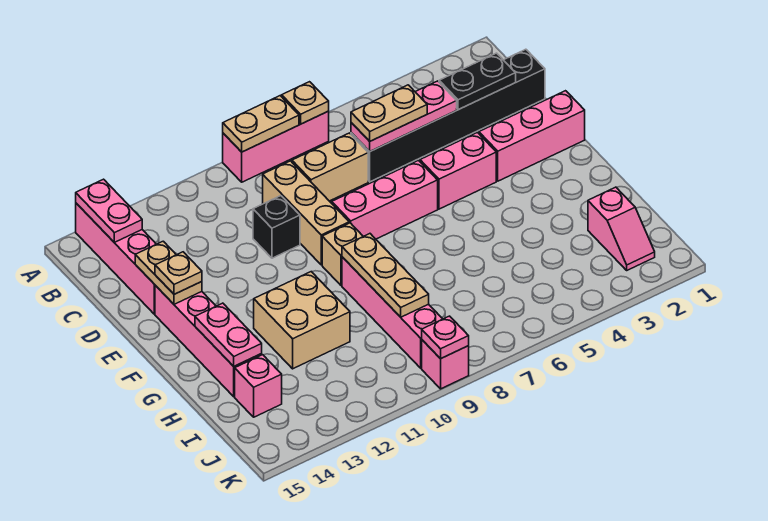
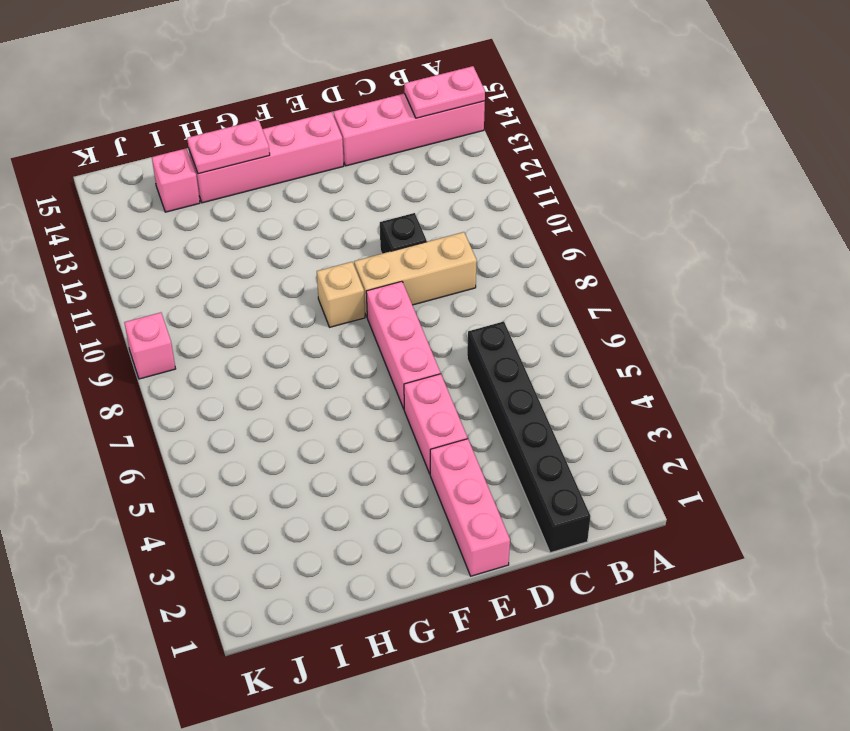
none -> pink brick A7:A9 level 1
none -> tan brick C7:C8 level 1
none -> pink brick G9:J9 level 1

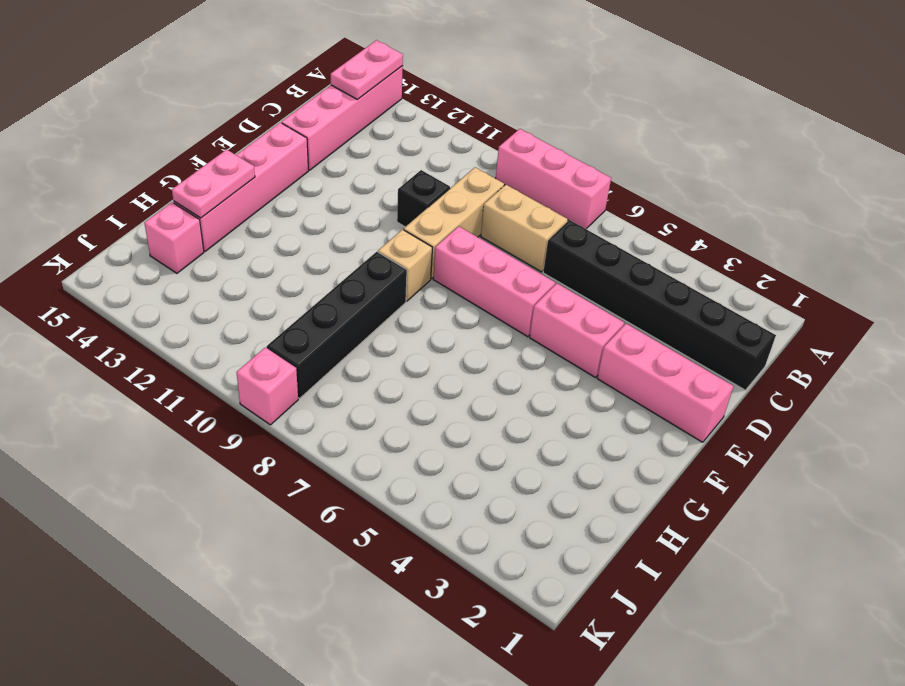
black brick G9:J9 level 1 -> pink brick G9:J9 level 1
none -> tan brick G11:H12 level 1
none -> pink slope I2:J2 level 1 top I
none -> tan plate A7 level 2

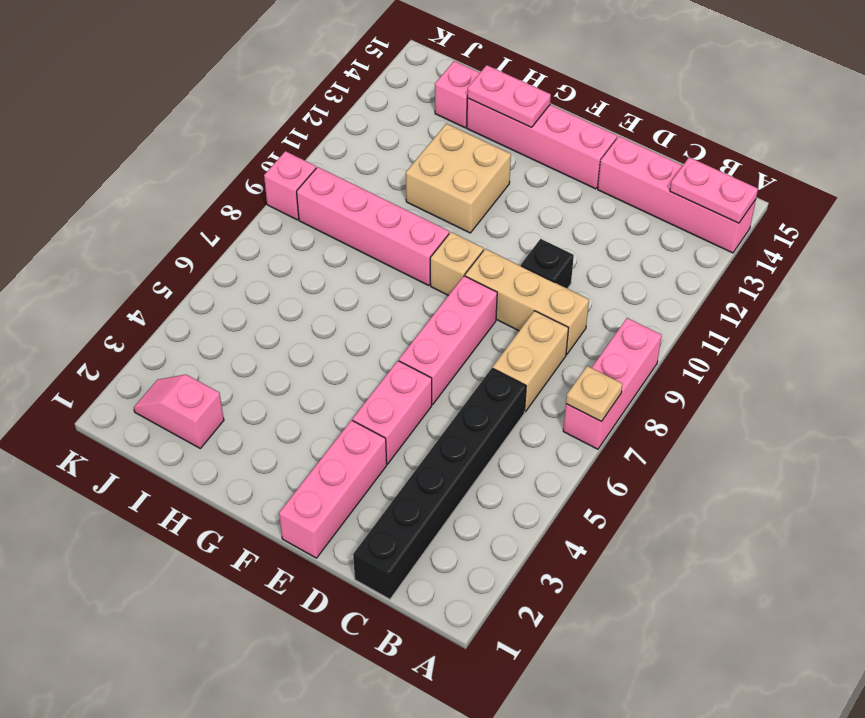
none -> tan plate A8:A9 level 2
none -> black plate C2:C3 level 2
none -> pink plate C4:C6 level 2

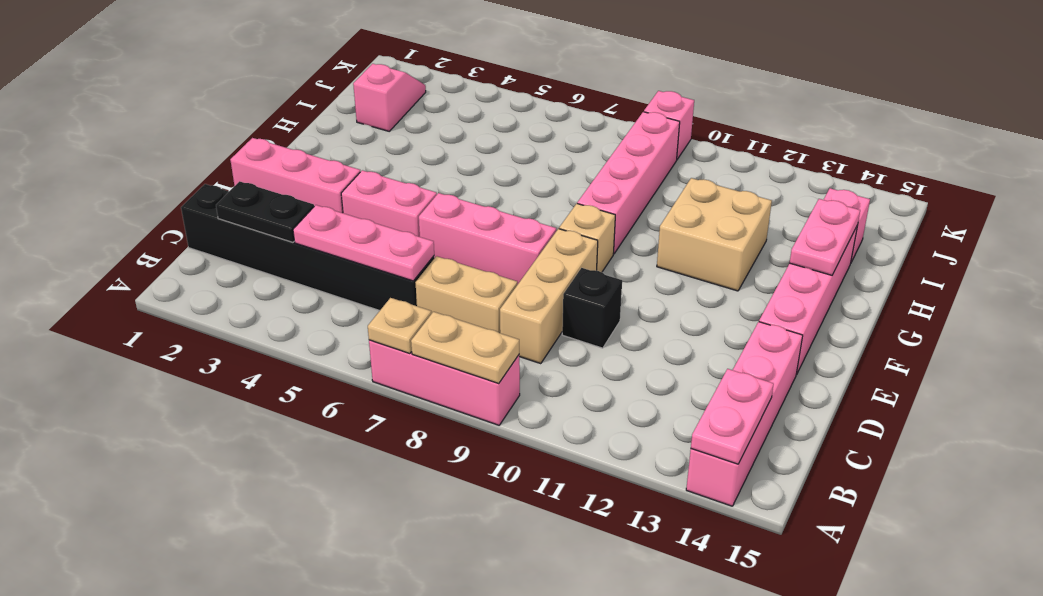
none -> tan plate D14:E14 level 2
none -> tan plate G9:I9 level 2
none -> pink plate K9 level 2

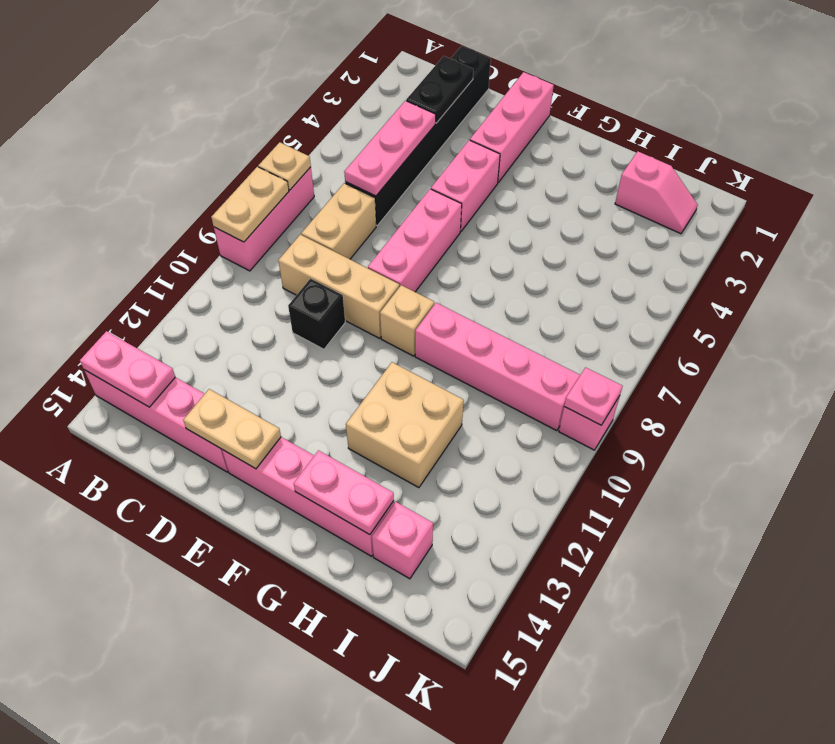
none -> tan plate G9:I9 level 2
none -> tan plate C5:C6 level 3
none -> tan plate E14 level 3

